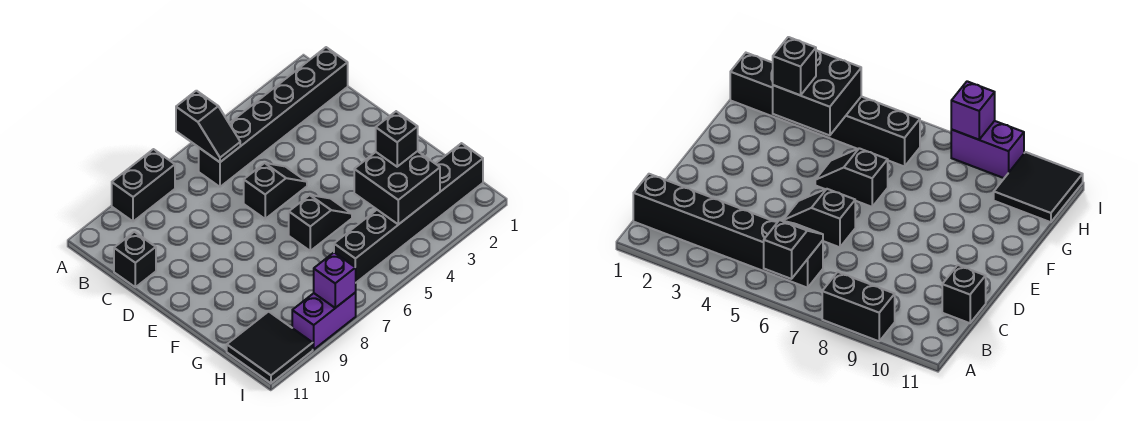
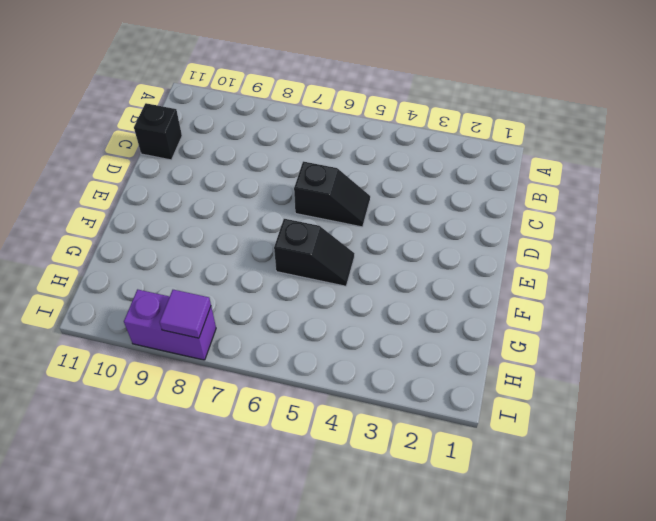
purple tile I8 level 2 -> purple brick I8 level 2
none -> black brick A8:A9 level 1
none -> black brick B1:B6 level 1
none -> black brick H1:H6 level 1

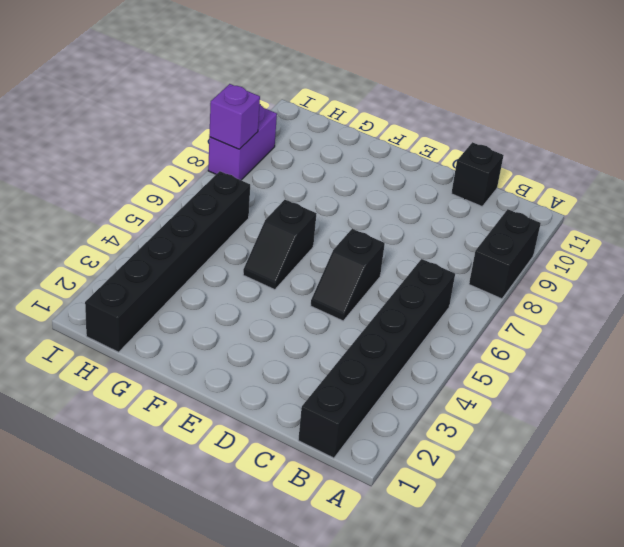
none -> black tile H10:I11 level 1
none -> black slope A6:B6 level 2 top A
none -> black brick G3:H4 level 2

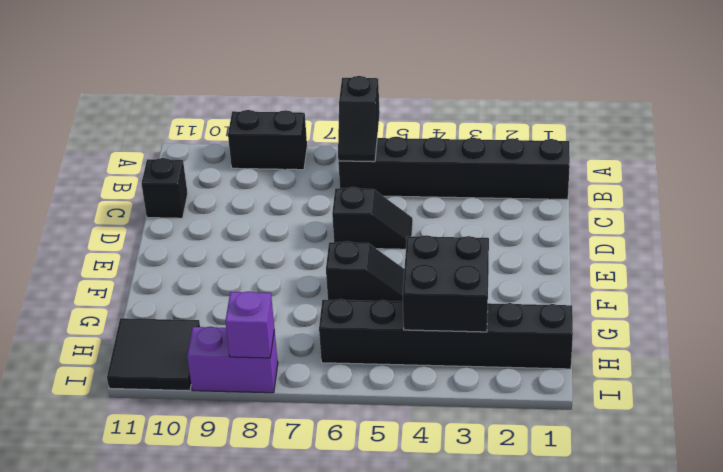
none -> black brick G3 level 3

